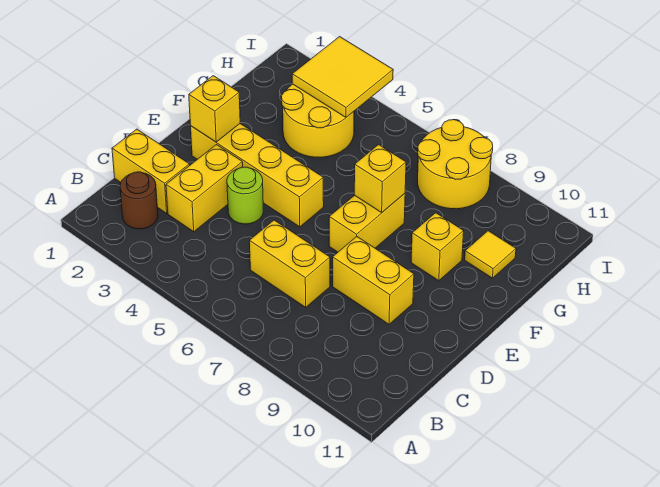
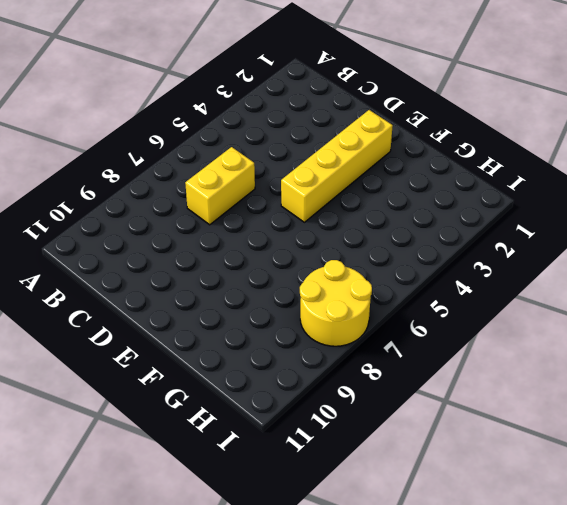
none -> brown round brick B2 level 1
none -> yellow brick C1:C2 level 1
none -> yellow brick C3:D3 level 1

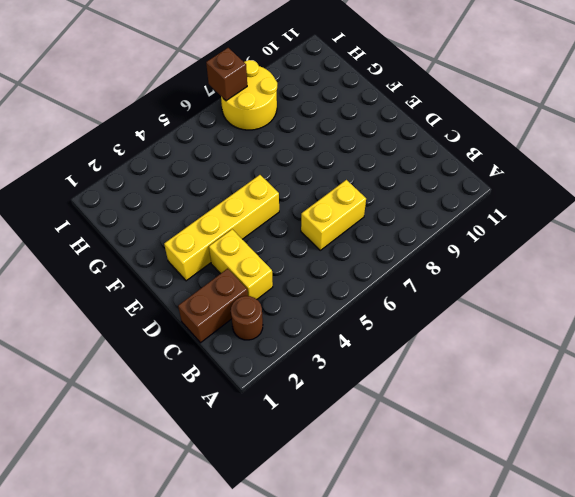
brown brick C1:C2 level 1 -> yellow brick C1:C2 level 1
brown brick I7 level 2 -> none
none -> lime round brick D4 level 1
none -> yellow brick D8:D9 level 1
none -> yellow brick E7:F7 level 1

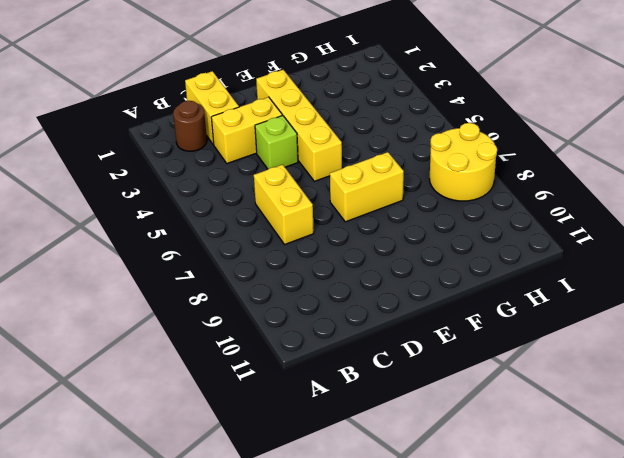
lime brick D4 level 1 -> lime round brick D4 level 1
none -> yellow brick D8:D9 level 1
none -> yellow brick F9 level 1
none -> yellow round brick G3:H4 level 1

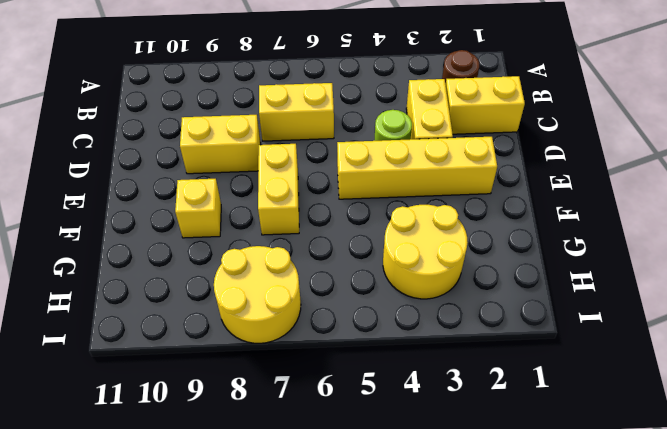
none -> yellow tile G10 level 1
none -> yellow brick E2 level 2
none -> yellow brick F7 level 2

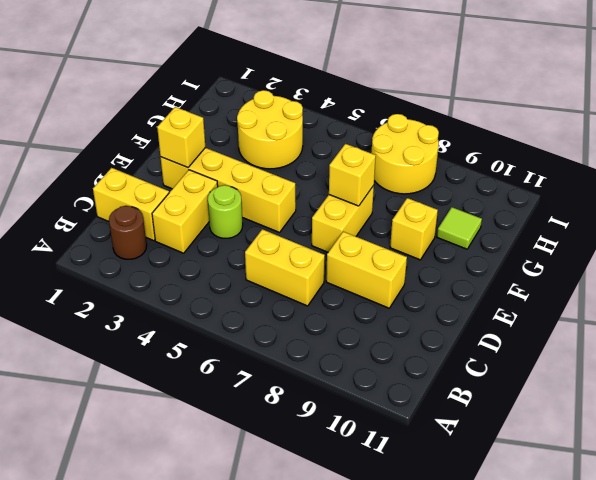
lime tile G10 level 1 -> yellow tile G10 level 1
none -> yellow tile H3:I4 level 2

